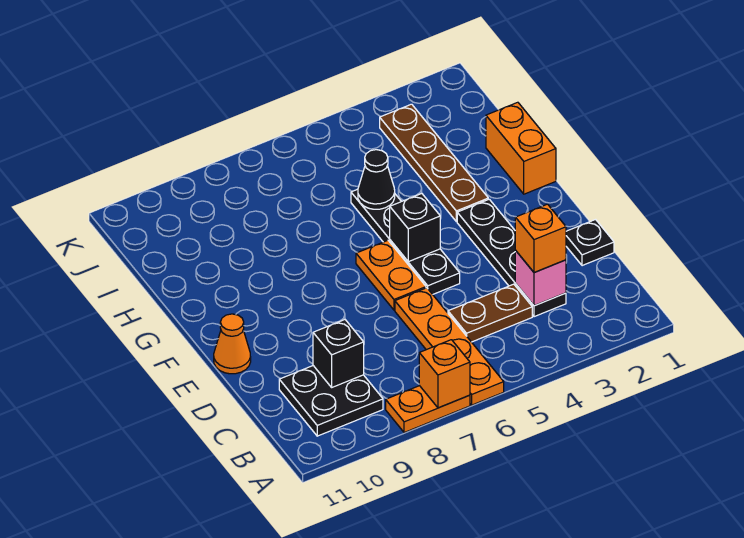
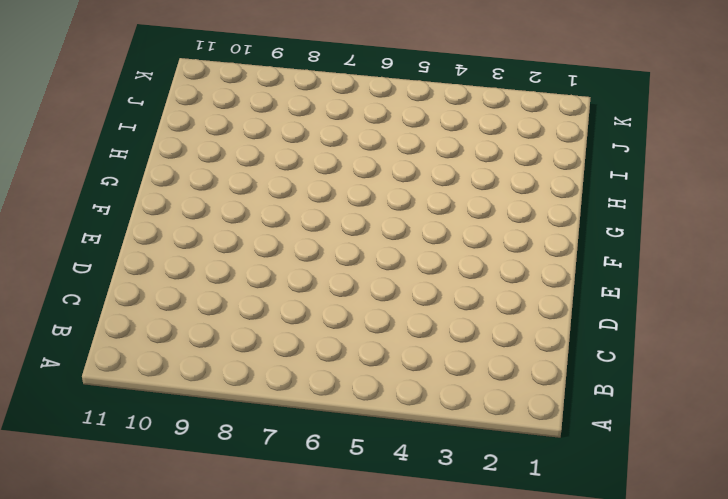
none -> orange plate A6:D6 level 1
none -> orange plate A7:A8 level 1
none -> black plate B9:C10 level 1

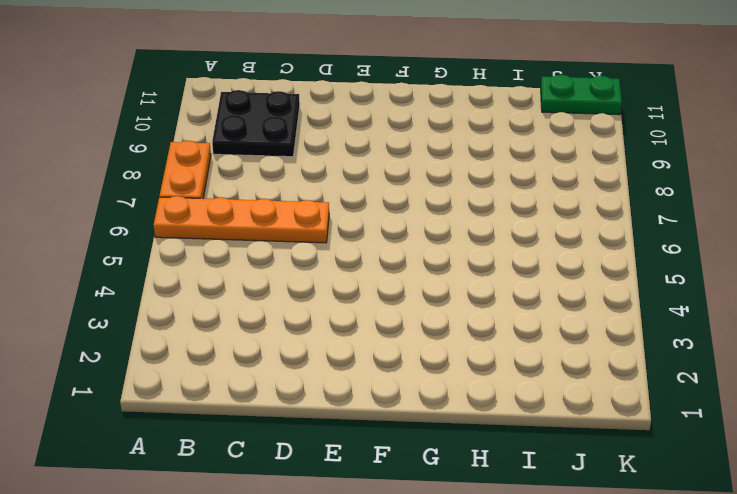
green plate J11:K11 level 1 -> none
none -> black plate C3:F3 level 1
none -> brown plate C4:C5 level 1
none -> black plate D1 level 1

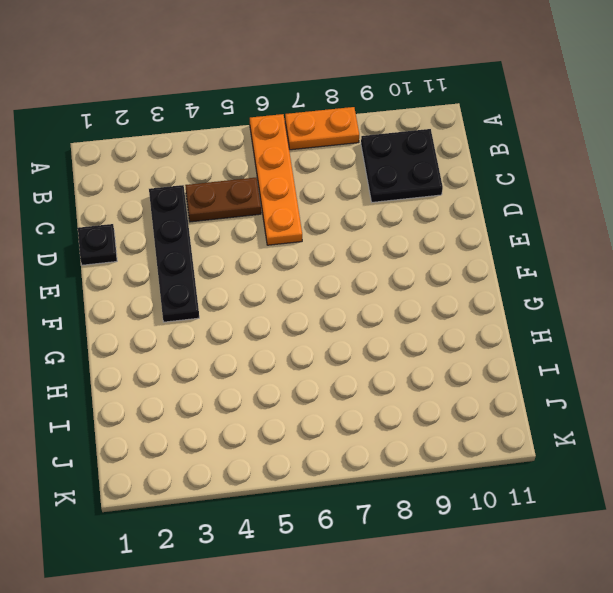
none -> black plate E5:H5 level 1
none -> orange plate E6:F6 level 1
none -> orange cone E11 level 1

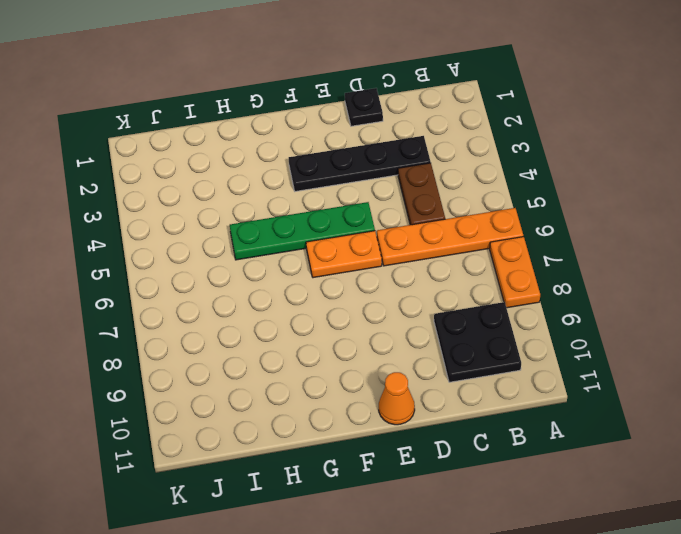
green plate E5:H5 level 1 -> black plate E5:H5 level 1
none -> orange brick G1:H1 level 1
none -> brown plate G3:J3 level 1
none -> orange brick A7 level 2

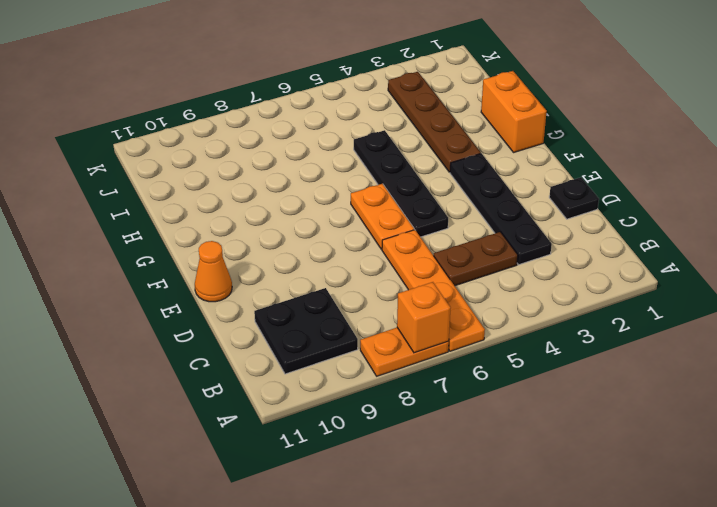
none -> pink brick C3 level 2
none -> black brick C9 level 2
none -> black brick F5 level 2

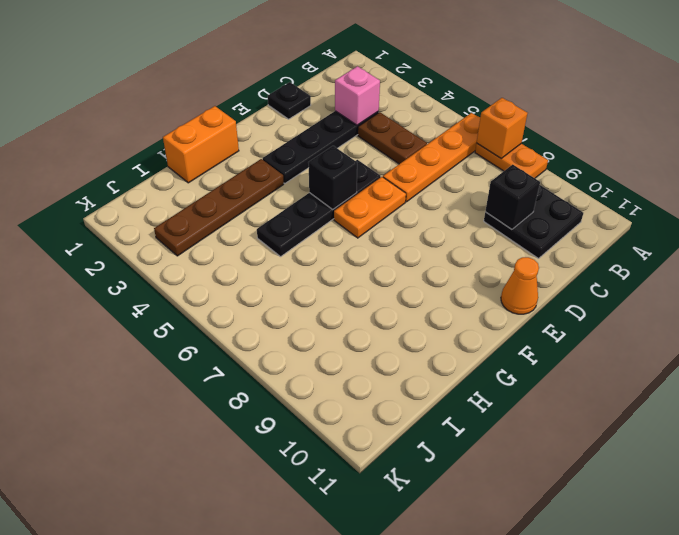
none -> black cone H5 level 2
none -> orange brick C3 level 3

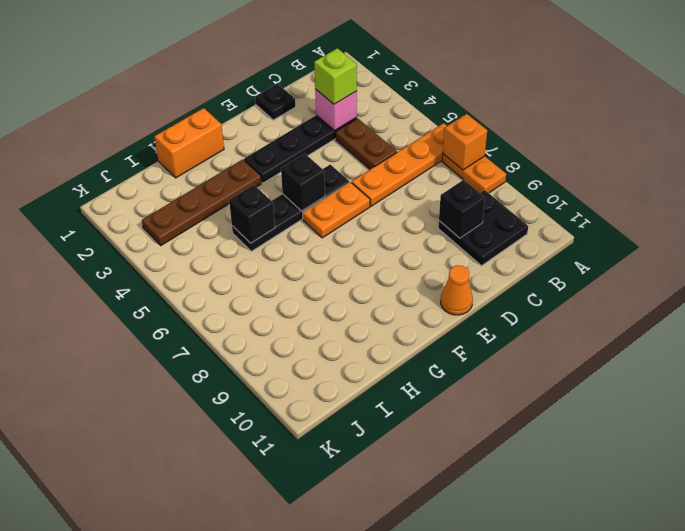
lime brick C3 level 3 -> orange brick C3 level 3
black brick H5 level 2 -> black cone H5 level 2

